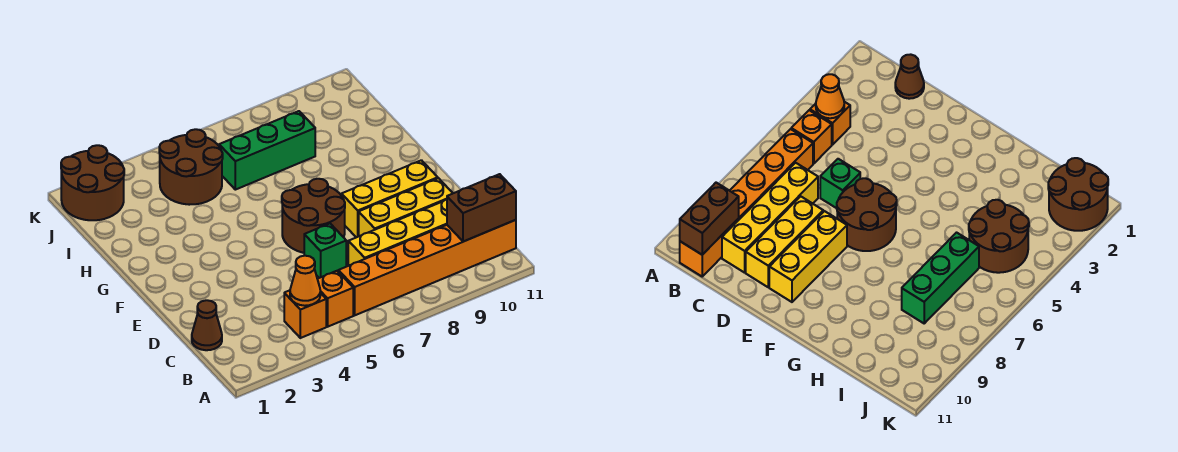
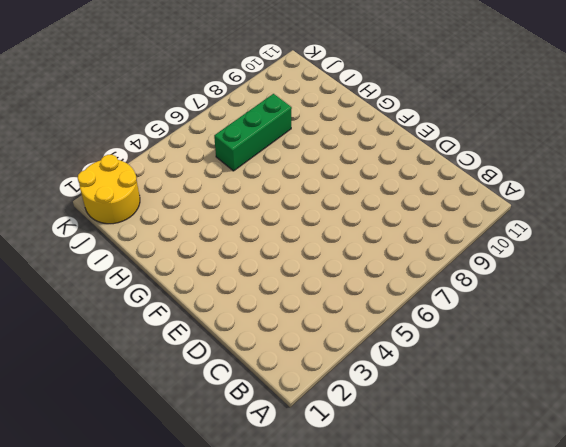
yellow round brick J1:K2 level 1 -> brown round brick J1:K2 level 1
none -> orange brick B4 level 1
none -> orange brick B5 level 1
none -> orange brick B6:B11 level 1

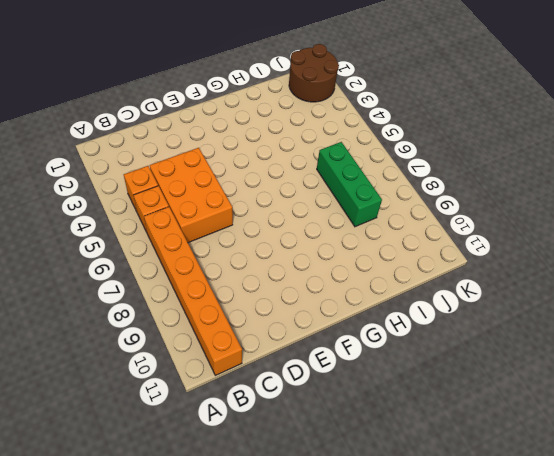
orange brick C4:D6 level 1 -> green brick D6 level 1
none -> brown cone C1 level 1
none -> yellow brick C7:C10 level 1
none -> yellow brick D8:D10 level 1

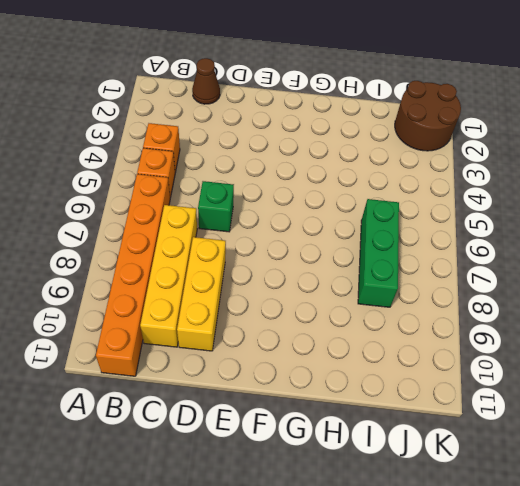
none -> brown round brick E6:F7 level 1
none -> yellow brick E8:E10 level 1
none -> brown round brick I4:J5 level 1

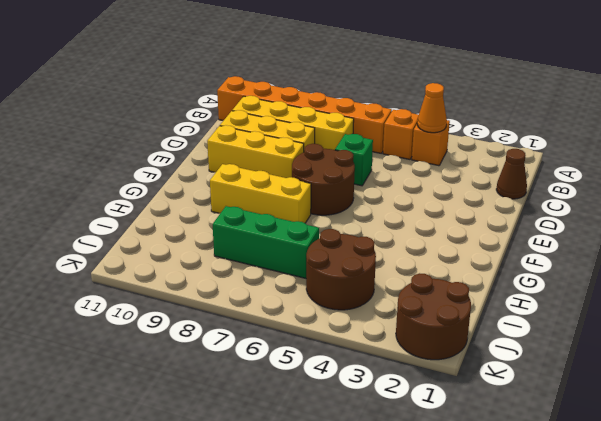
yellow brick G7:G9 level 1 -> none
none -> brown brick B10:B11 level 2

